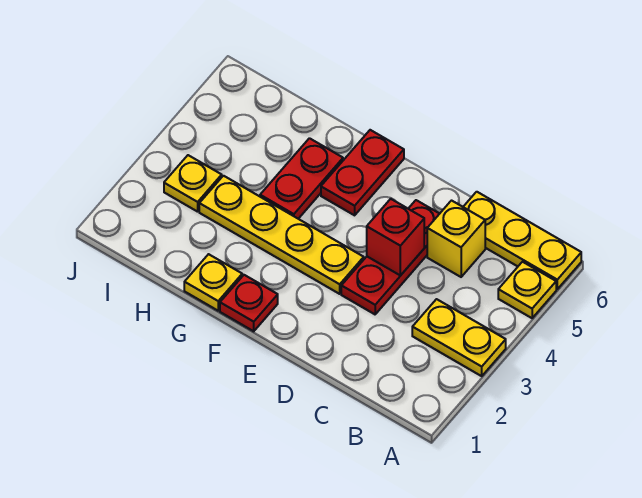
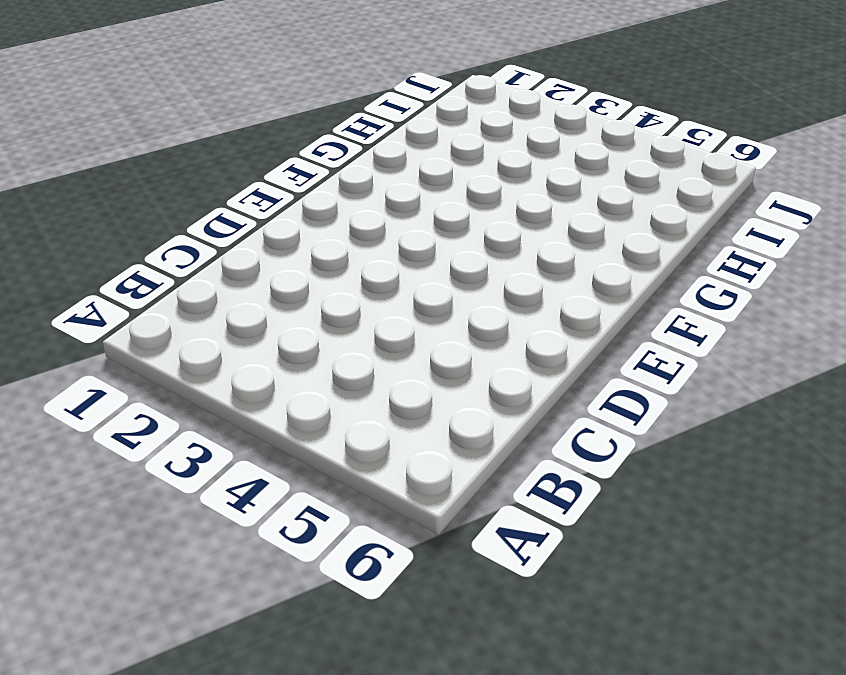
none -> yellow plate A3:B3 level 1
none -> yellow plate A5 level 1
none -> yellow plate A6:C6 level 1

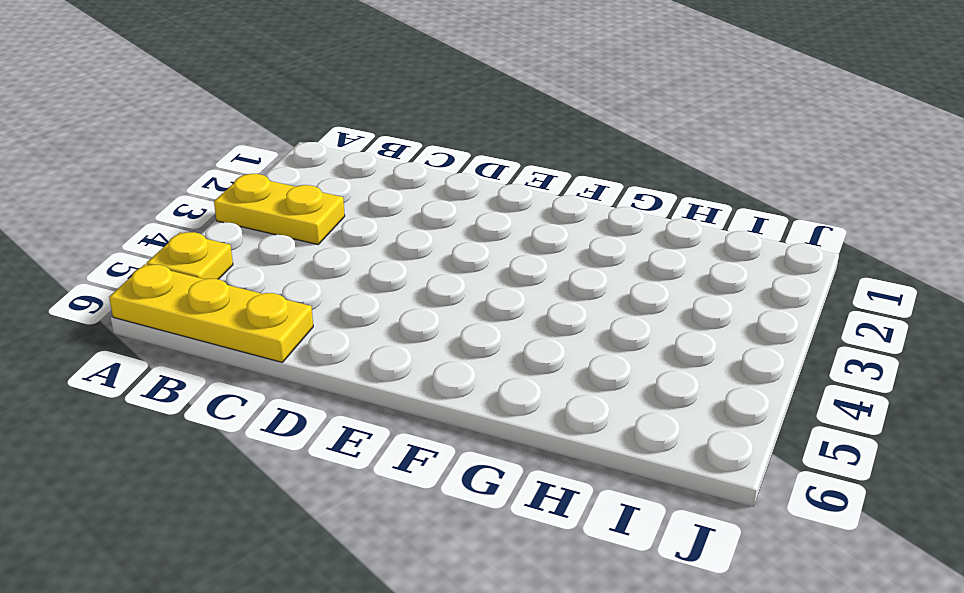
none -> yellow brick C5 level 1
none -> red plate D3:D5 level 1
none -> yellow plate E3:H3 level 1

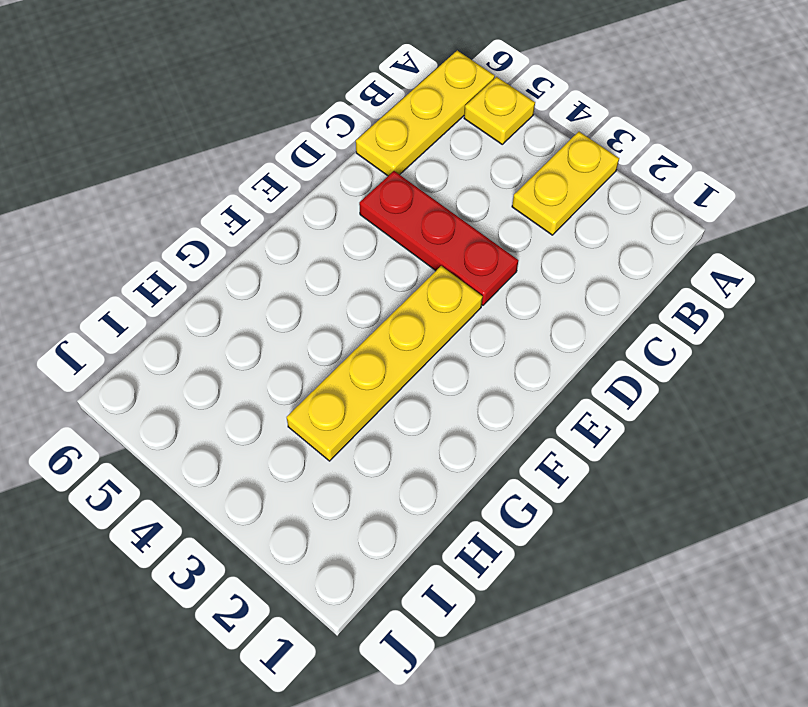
none -> yellow brick C5 level 1
none -> red plate F1 level 1
none -> red plate F5:F6 level 1

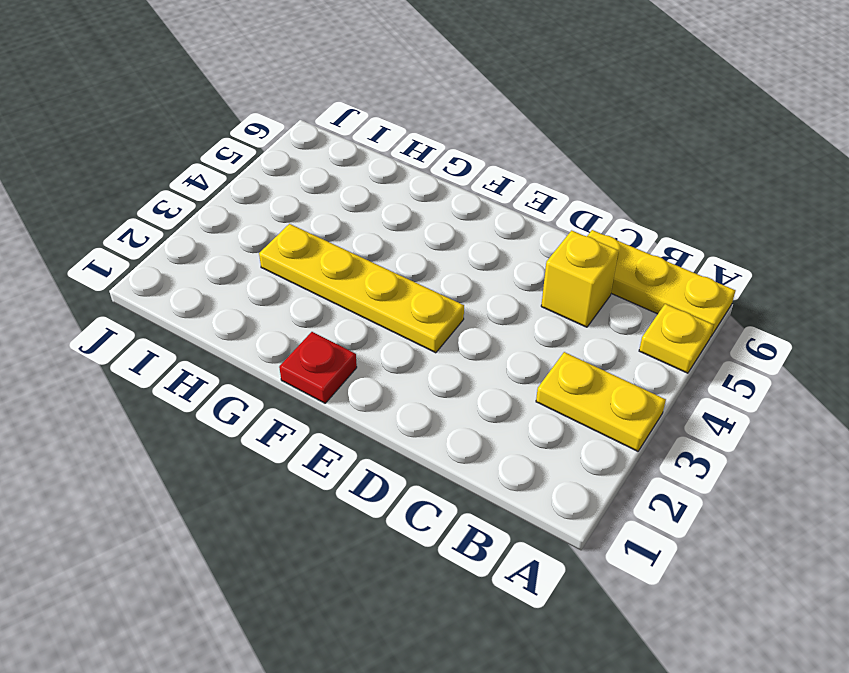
none -> red plate D3:D5 level 1
none -> red plate F5:F6 level 1
none -> yellow plate G1 level 1

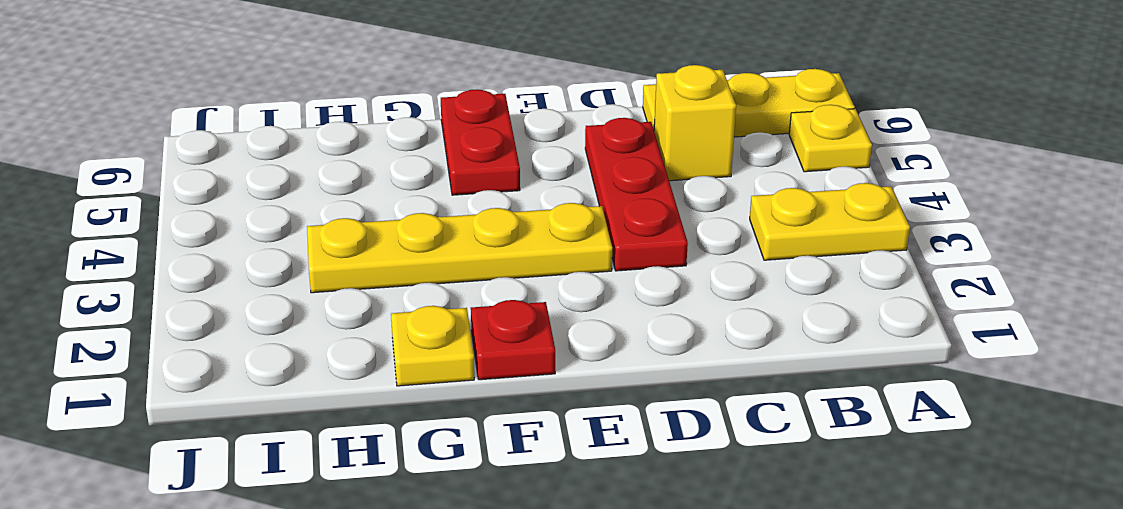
none -> red plate G4:G5 level 1
none -> yellow plate I3 level 1
none -> red brick D4 level 2

